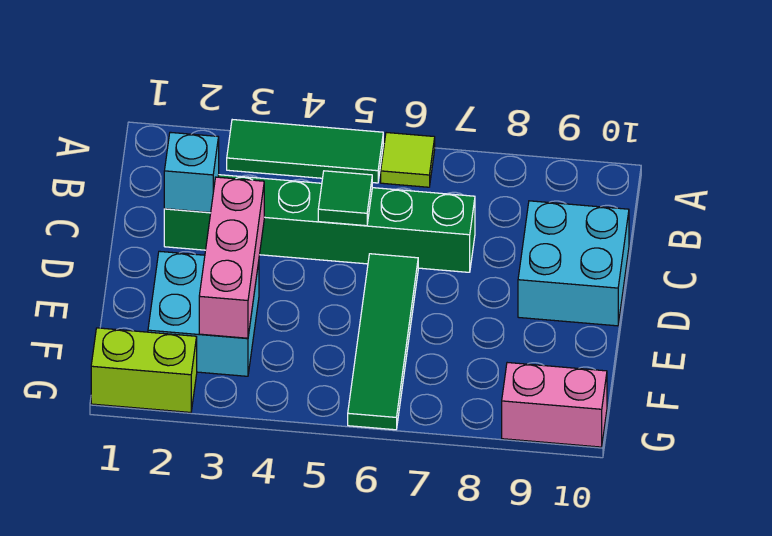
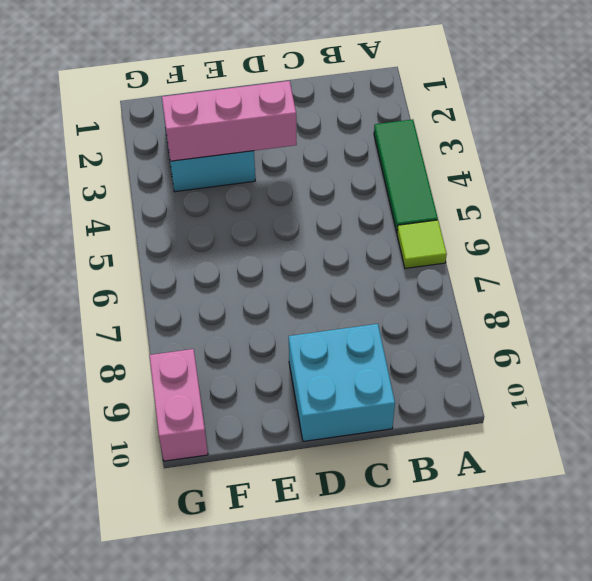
none -> green brick C2:C7 level 1
none -> green tile D6:G6 level 1

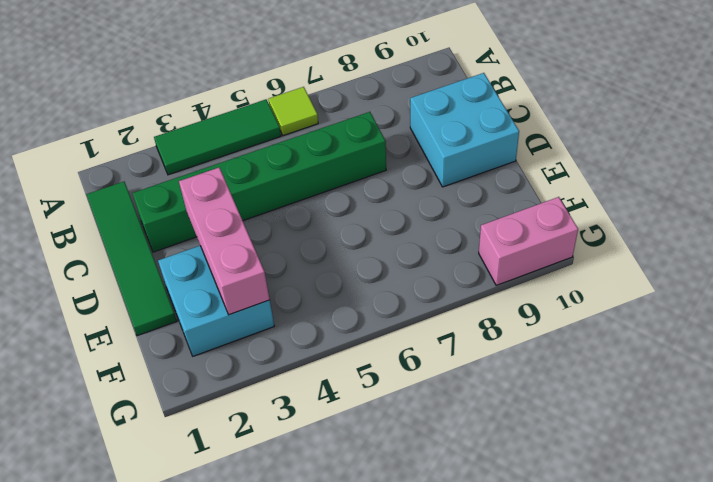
green tile B1:E1 level 1 -> green tile D6:G6 level 1
none -> lime brick G1:G2 level 1
none -> cyan brick C2 level 2

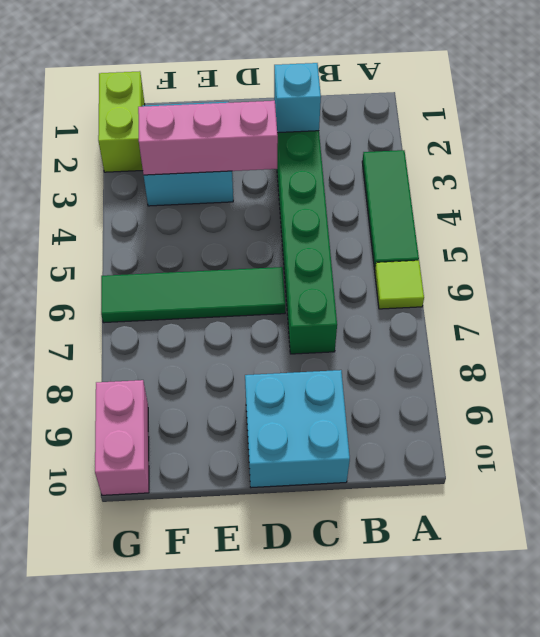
none -> green tile C5 level 2

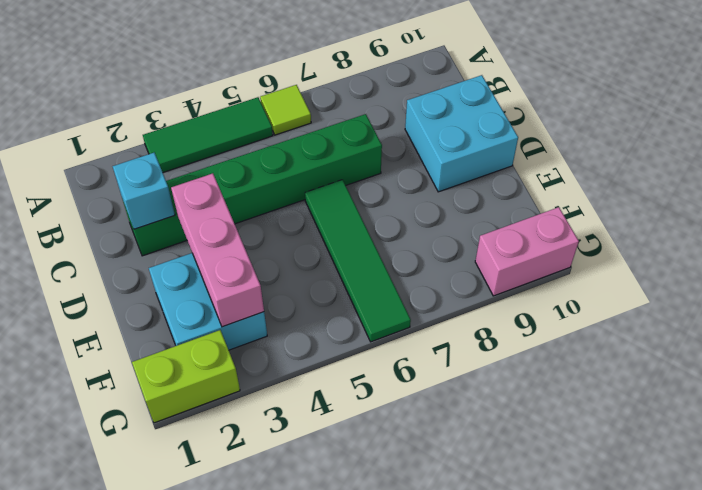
none -> green tile C5 level 2

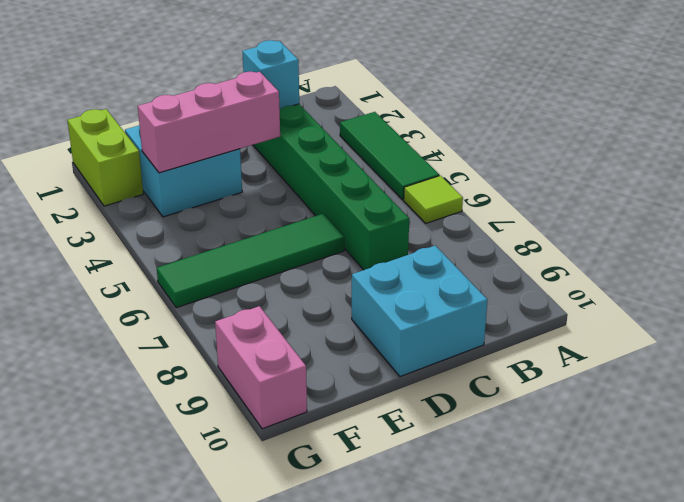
none -> green tile C5 level 2

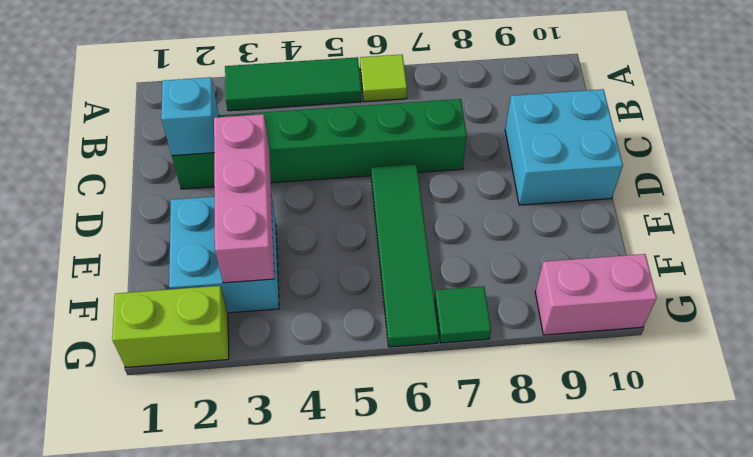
green tile G7 level 1 -> green tile C5 level 2

